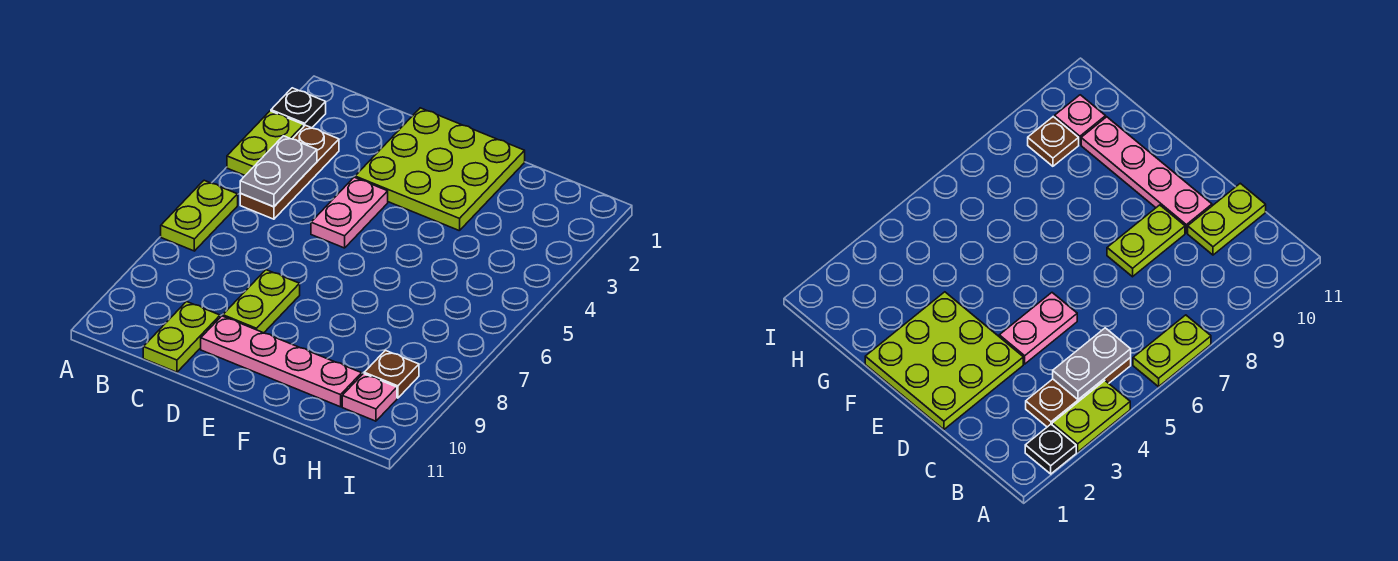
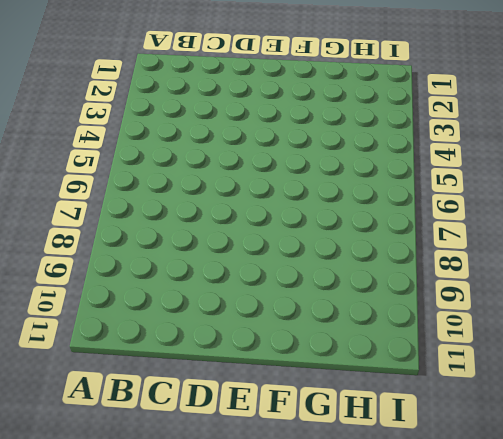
none -> black plate A2 level 1
none -> lime plate A3:A4 level 1
none -> lime plate A6:A7 level 1

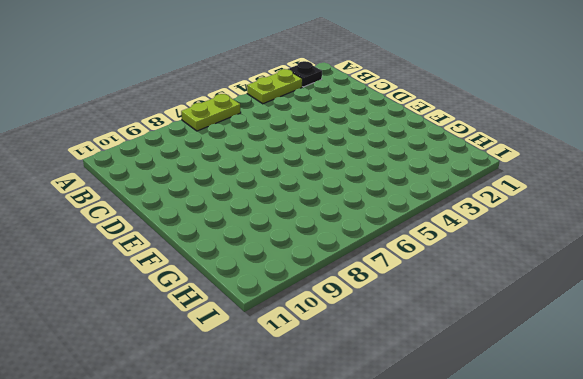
none -> brown plate B3:B5 level 1
none -> lime plate C10:C11 level 1
none -> lime plate D1:F3 level 1

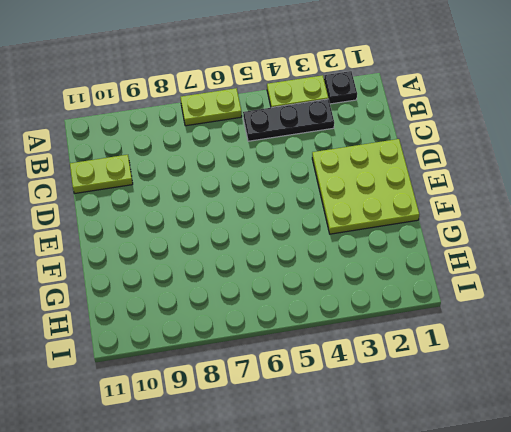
black plate B3:B5 level 1 -> brown plate B3:B5 level 1
none -> pink plate D4:D5 level 1
none -> lime plate D8:D9 level 1
none -> pink plate D10:G10 level 1

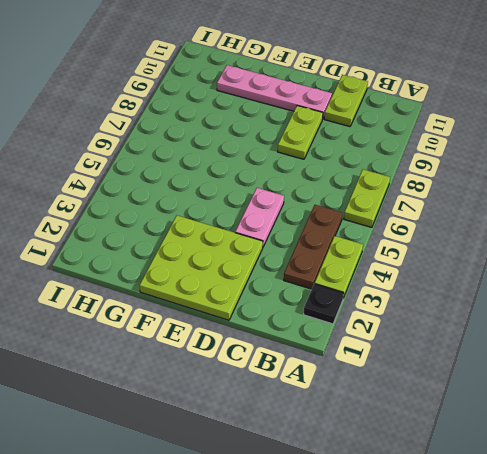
none -> brown plate H9 level 1
none -> pink plate H10 level 1
none -> grey plate B4:B5 level 2

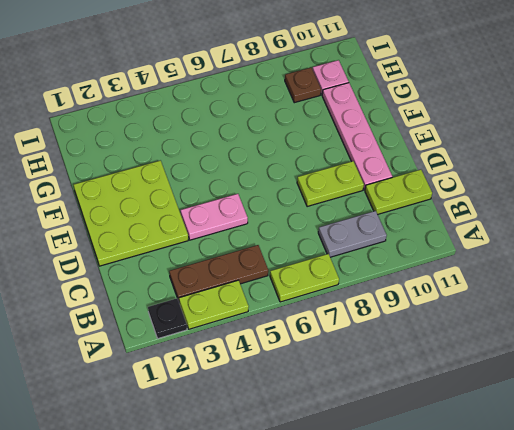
grey plate B8:B9 level 1 -> grey plate B4:B5 level 2

